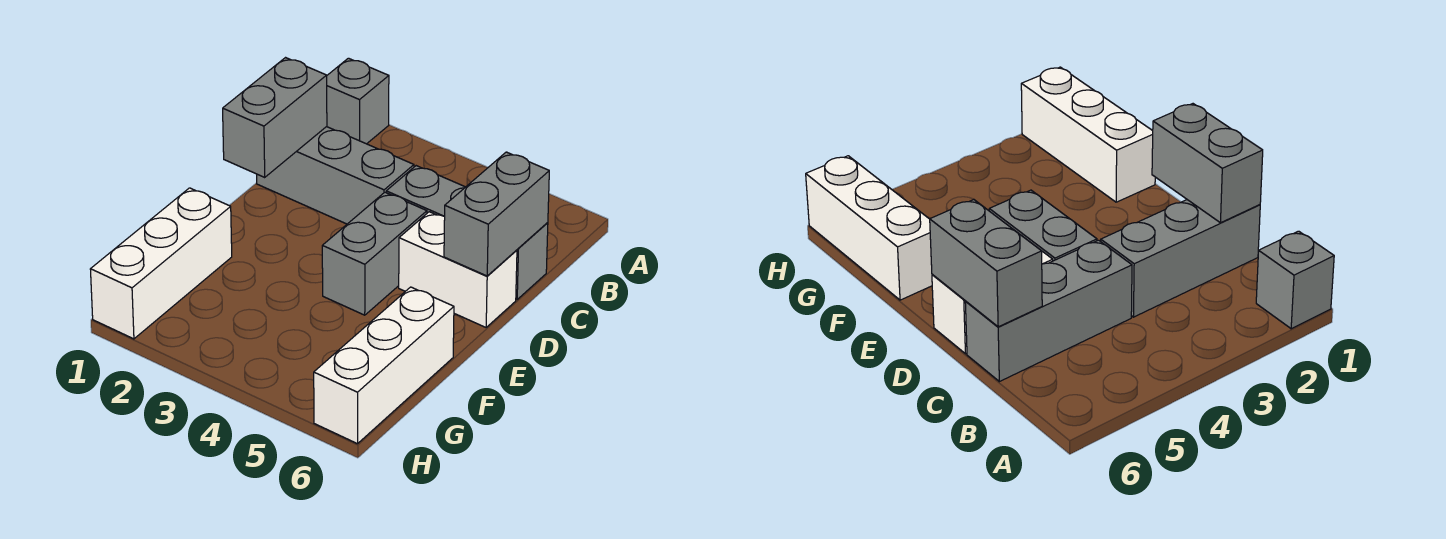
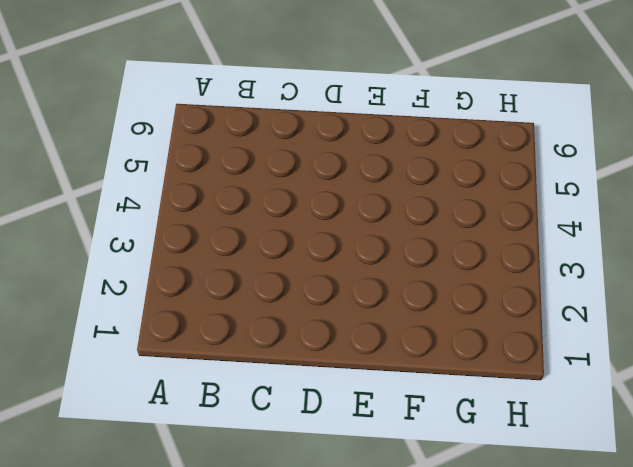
none -> grey brick A1 level 1
none -> grey brick C1:C3 level 1

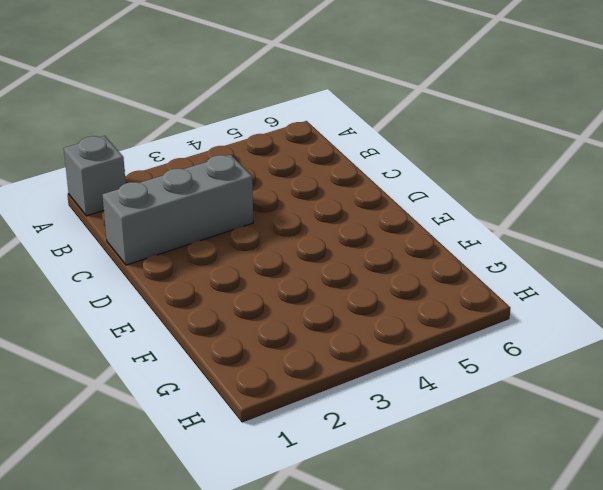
none -> grey brick C4:C6 level 1
none -> grey brick D4:E4 level 1

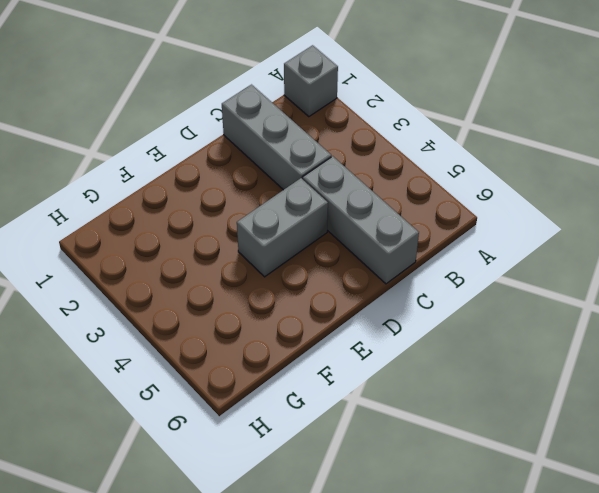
none -> white brick D5:D6 level 1
none -> white brick F1:H1 level 1

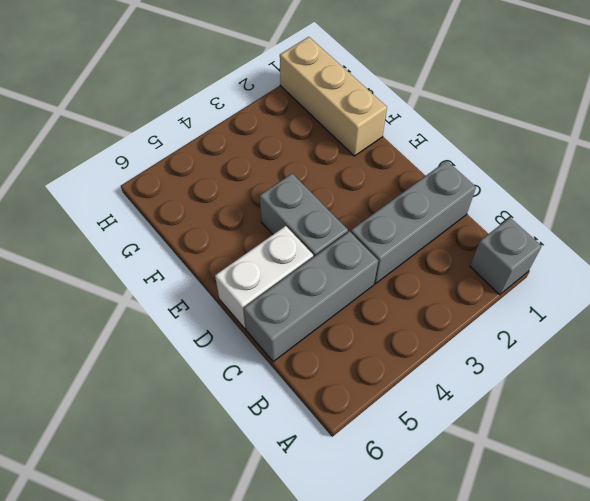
tan brick F1:H1 level 1 -> white brick F1:H1 level 1
none -> white brick F6:H6 level 1
none -> grey brick C1:D1 level 2

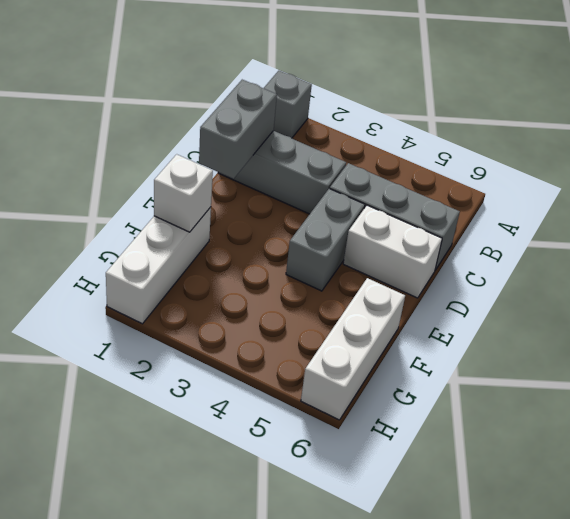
white brick F1 level 2 -> none
none -> grey brick C6:D6 level 2

